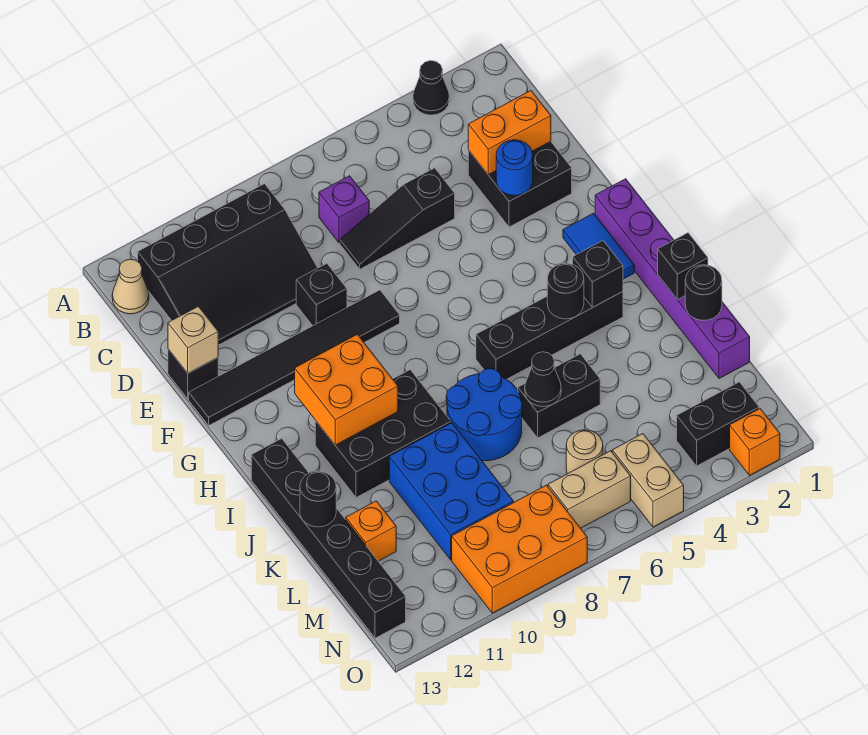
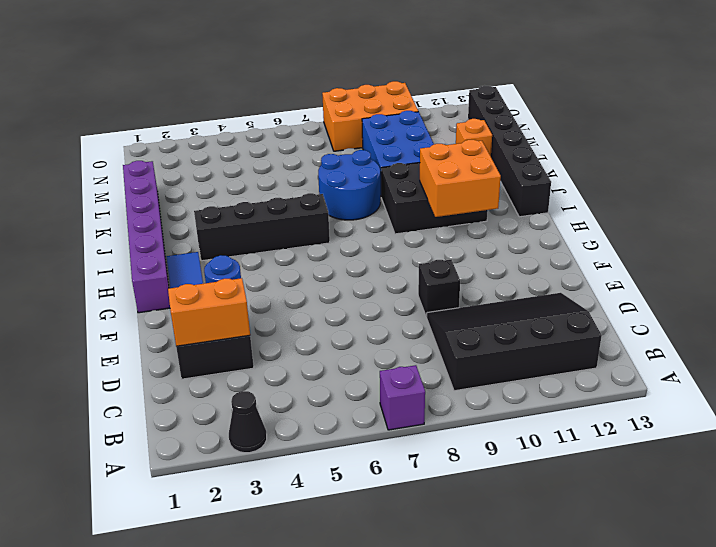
purple brick A7 level 1 -> purple brick C7 level 1
none -> tan cone B13 level 1
none -> black slope D5:D7 level 1 top 5
none -> black brick E13 level 1
none -> black tile F8:F13 level 1

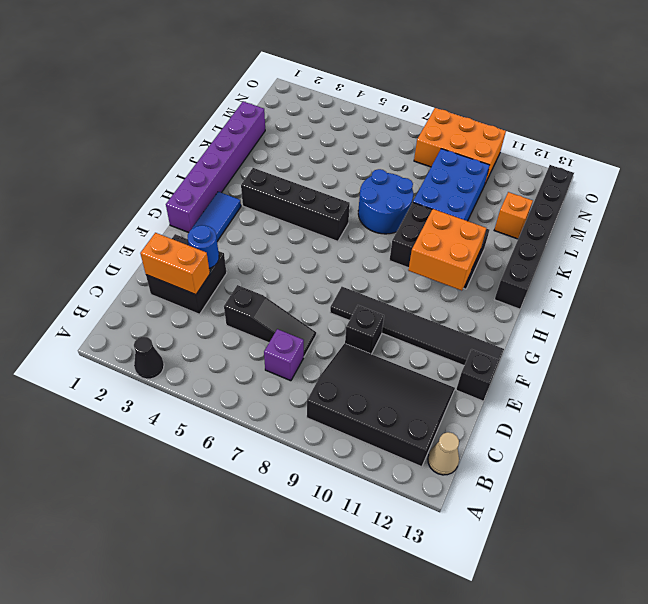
none -> black brick K5:K6 level 1
none -> tan round brick M6 level 1
none -> black brick N2:N3 level 1
none -> tan brick N5:O5 level 1

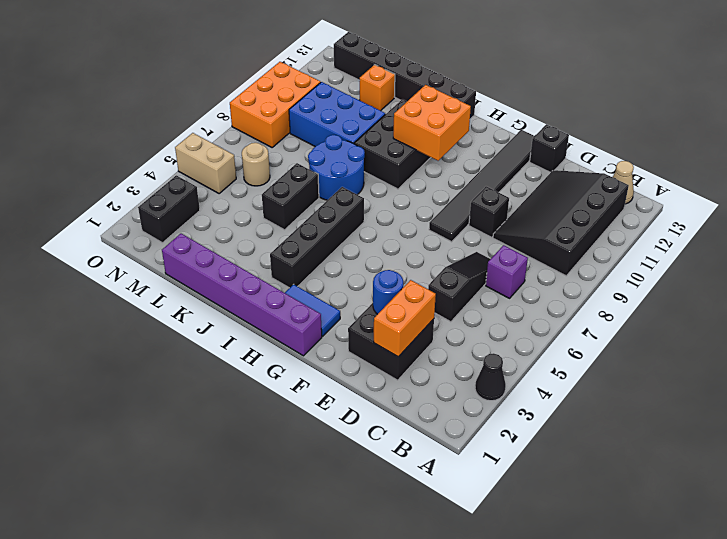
none -> tan brick N6:N7 level 1
none -> orange brick O2 level 1
none -> tan brick E13 level 2
none -> black brick I3 level 2

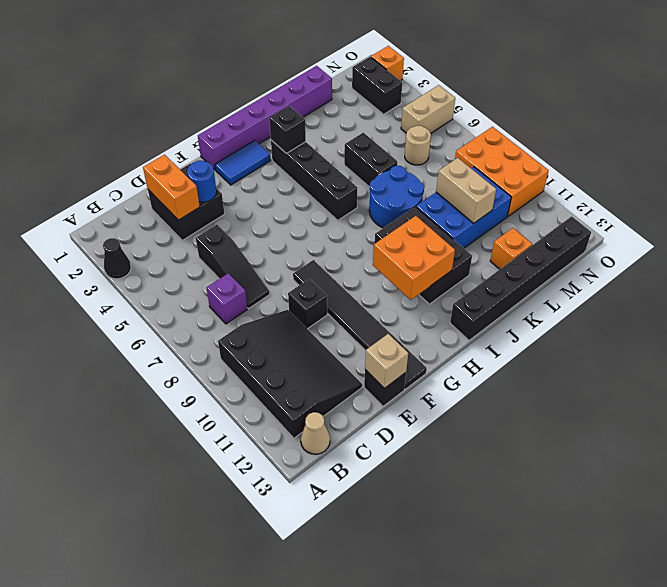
tan brick L9:L10 level 2 -> tan brick N6:N7 level 1
none -> black round brick I4 level 2
none -> black brick J1 level 2
none -> black round brick K1 level 2
none -> black cone K6 level 2

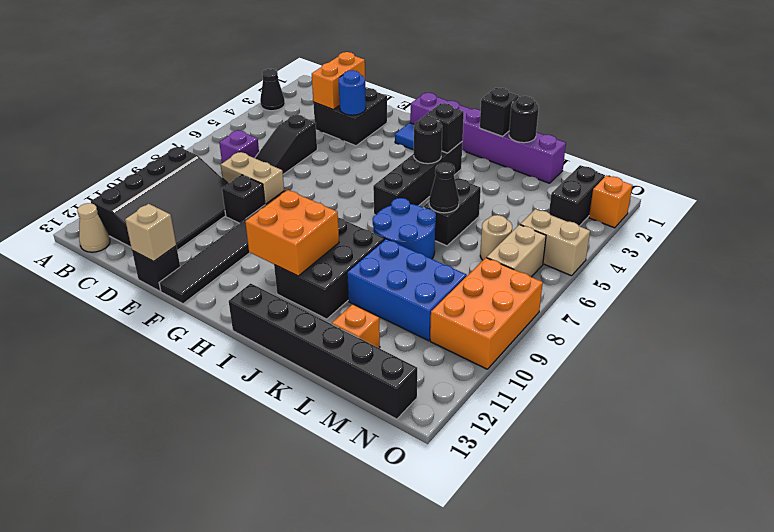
tan brick D8:E8 level 1 -> none
none -> black round brick K13 level 2

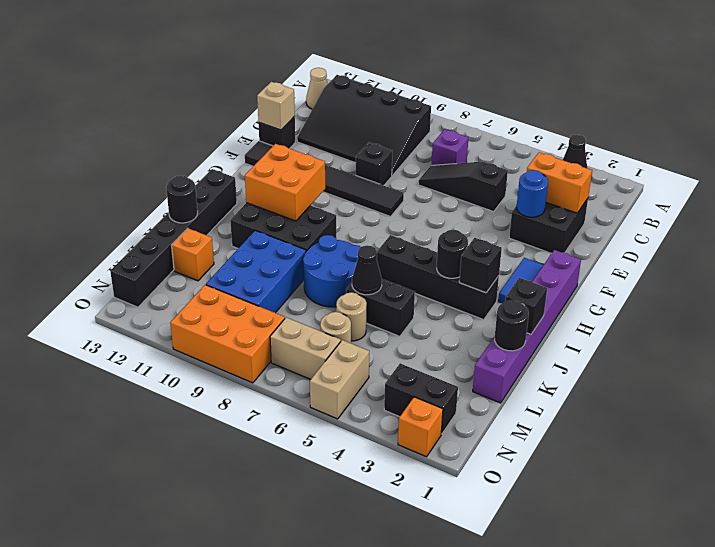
tan round brick L6 level 1 -> none

